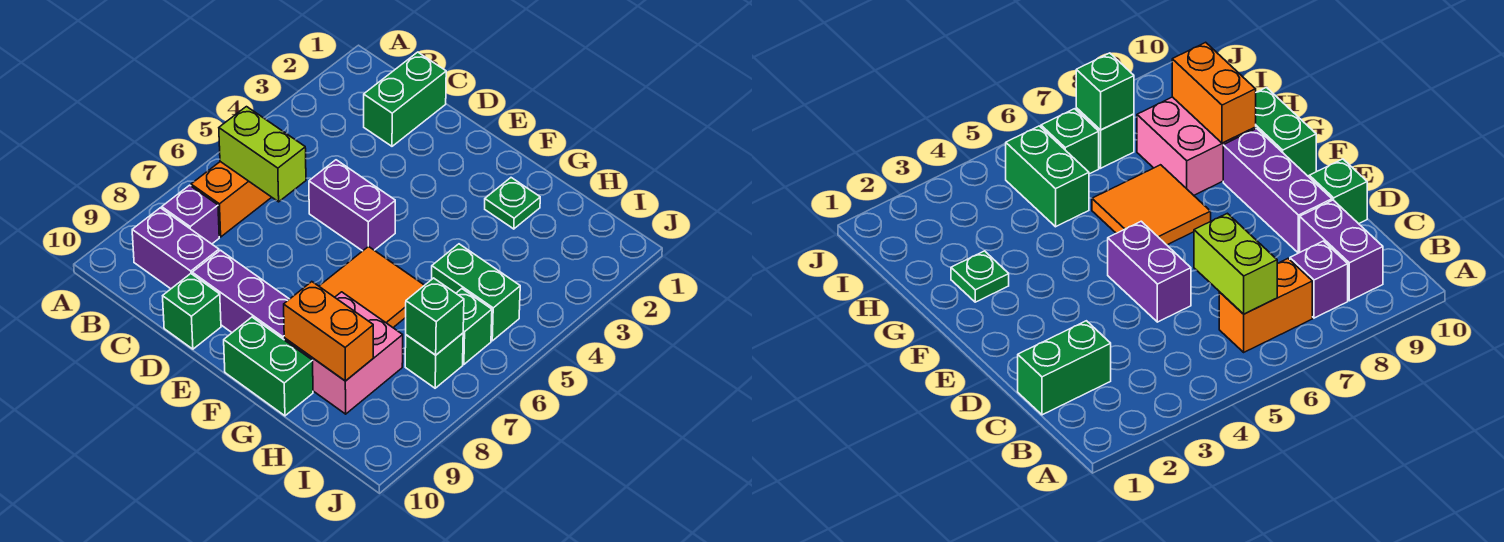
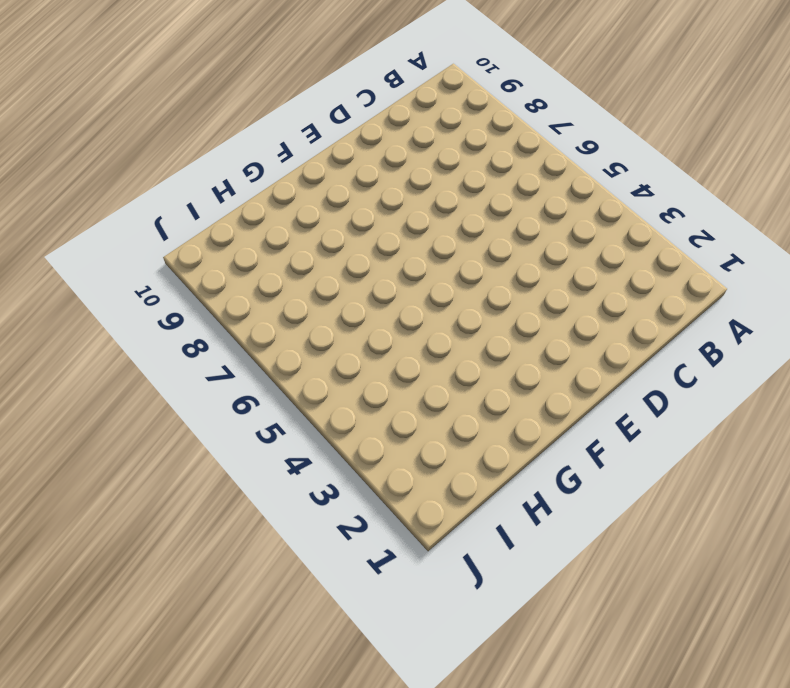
none -> orange brick B6:B7 level 1
none -> purple brick B8 level 1
none -> purple brick B9:C9 level 1

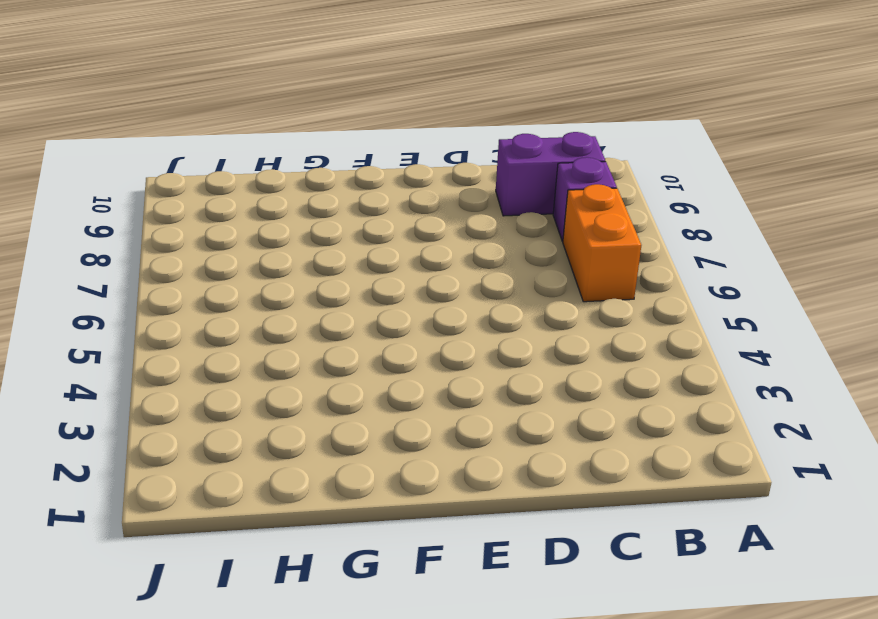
none -> green brick C1:C2 level 1
none -> purple brick D5:E5 level 1
none -> purple brick D9:F9 level 1

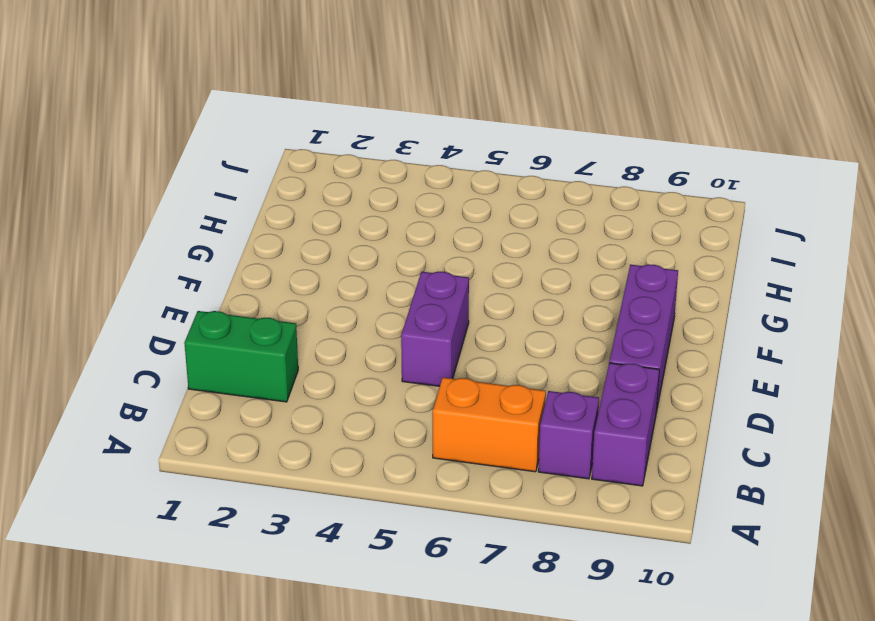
none -> green brick D10 level 1
none -> orange tile F6:G7 level 1
none -> green brick F10:G10 level 1

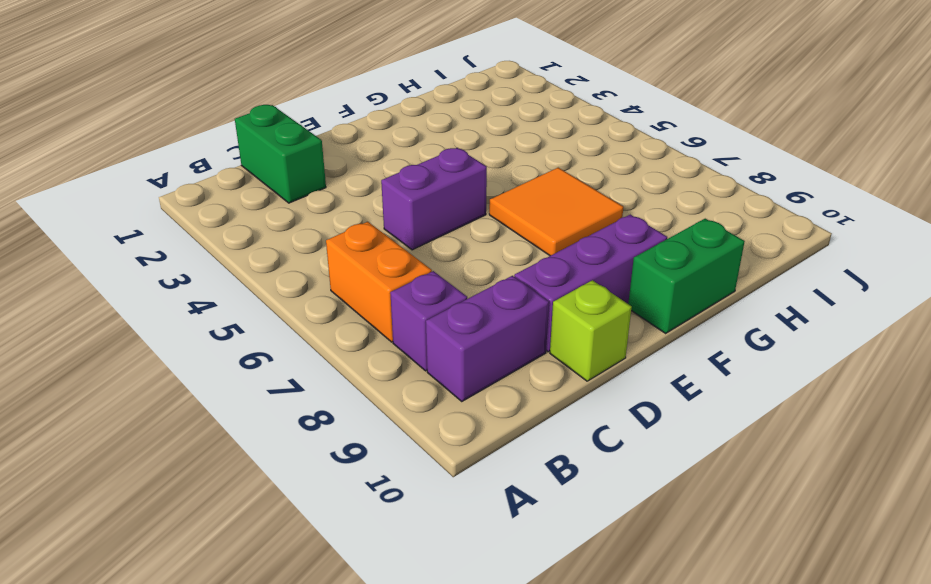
lime brick D10 level 1 -> green brick D10 level 1
none -> green plate G2 level 1
none -> pink brick G8:H9 level 1
none -> green brick H5:I5 level 1

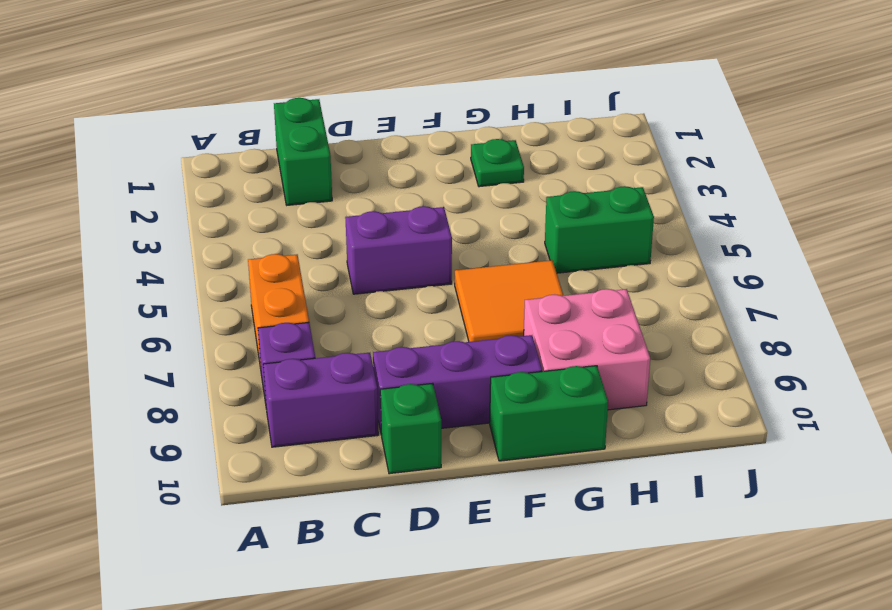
none -> green brick I6 level 1
none -> green brick I7 level 1
none -> lime brick B6:C6 level 2

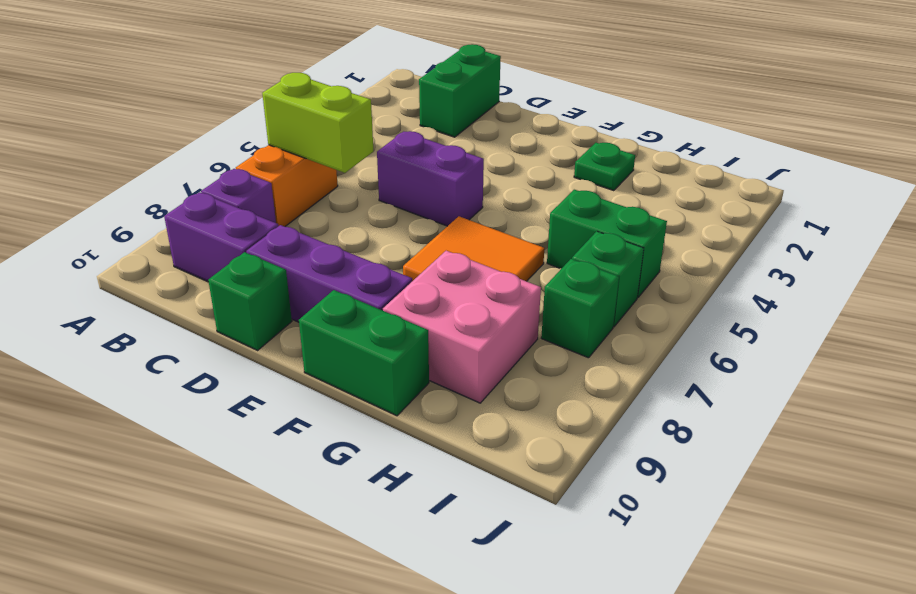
none -> orange brick G9:H9 level 2
none -> green brick I7 level 2

